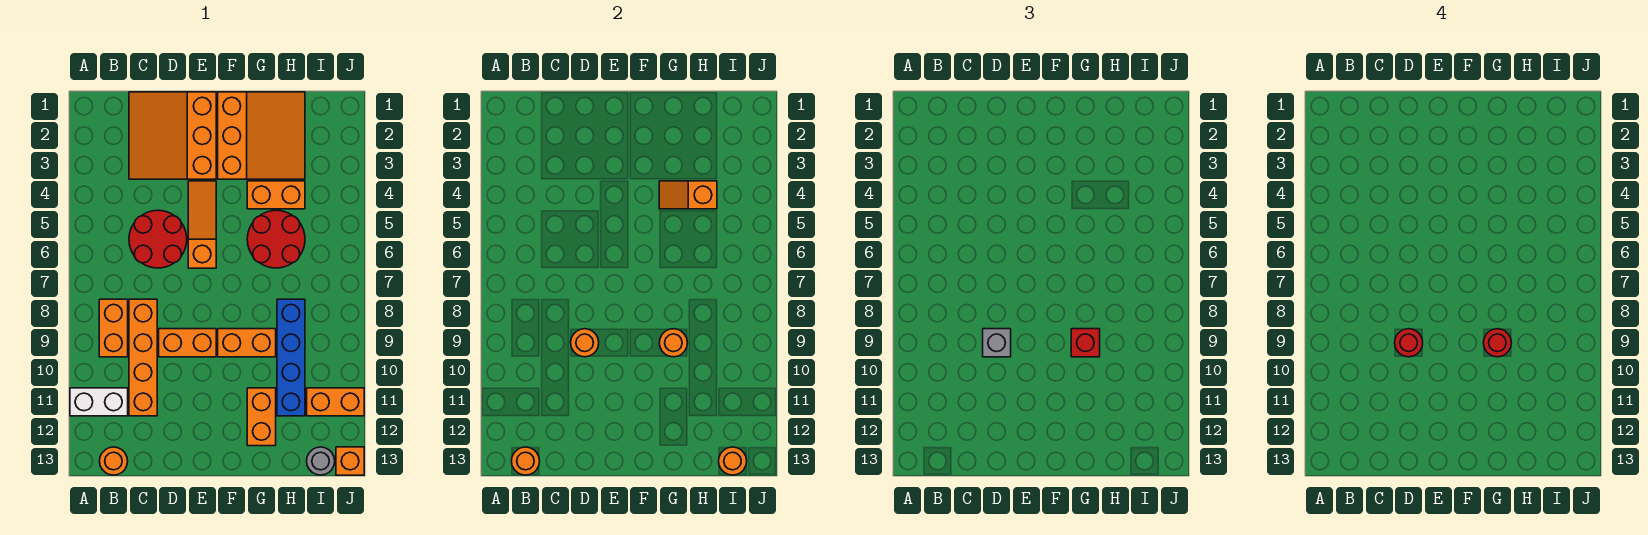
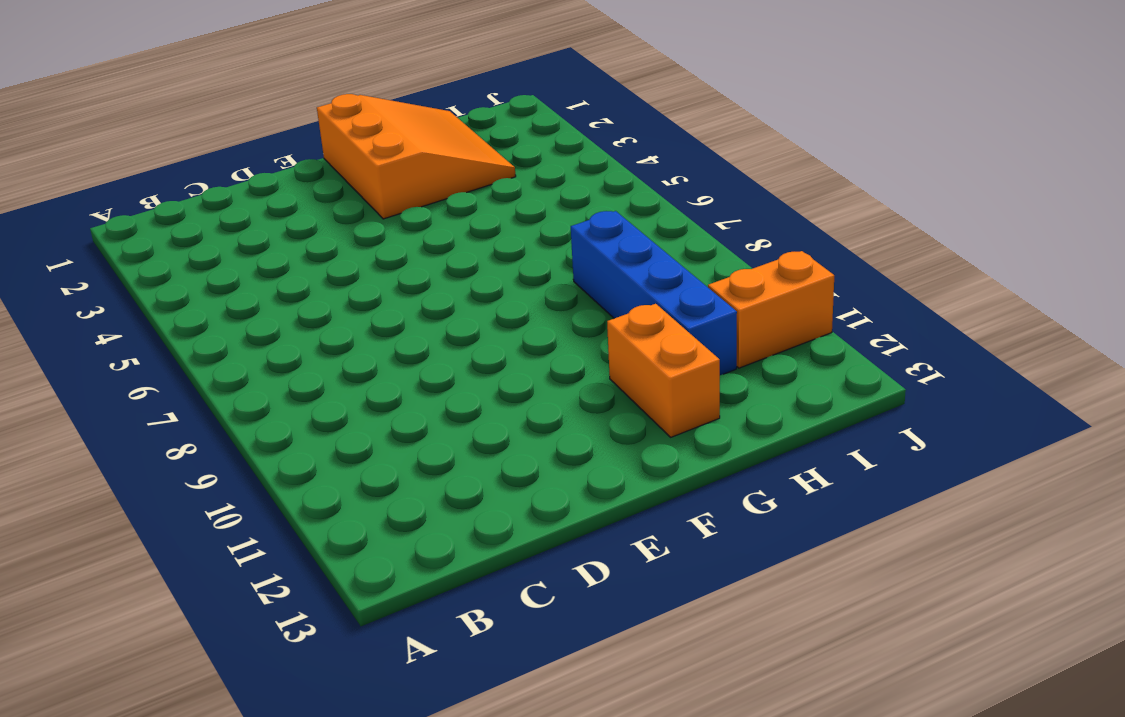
none -> white brick A11:B11 level 1
none -> orange brick B8:B9 level 1
none -> orange round brick B13 level 1

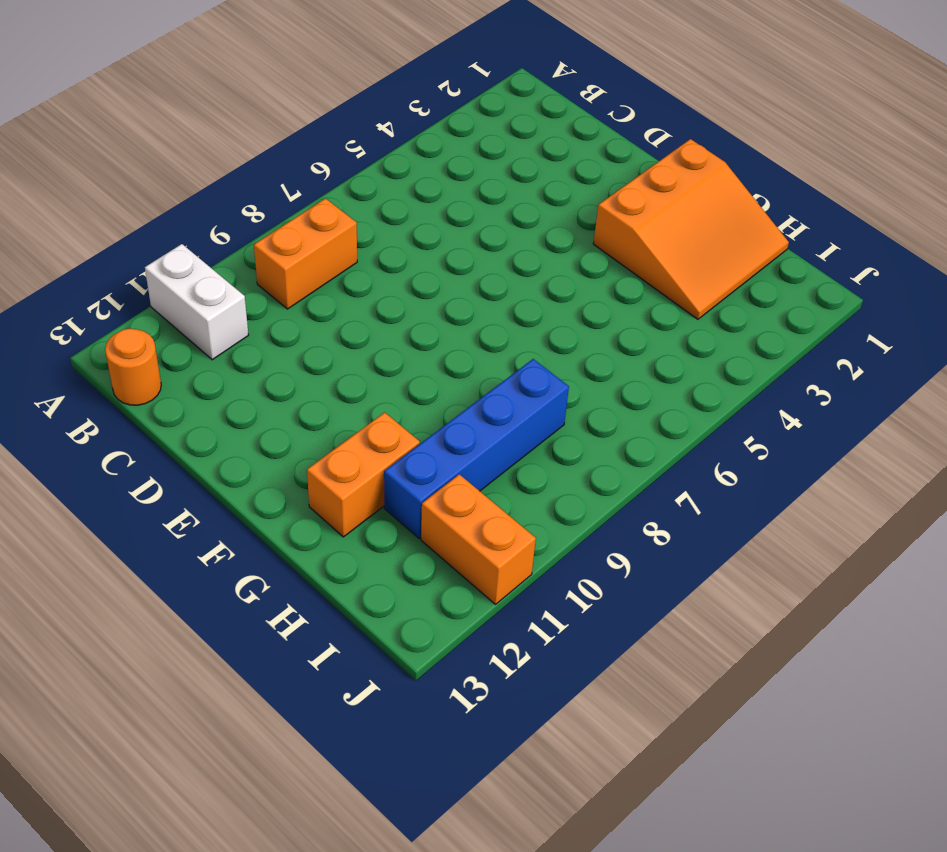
none -> orange slope C1:E3 level 1 top E
none -> red round brick C5:D6 level 1
none -> orange brick C8:C11 level 1

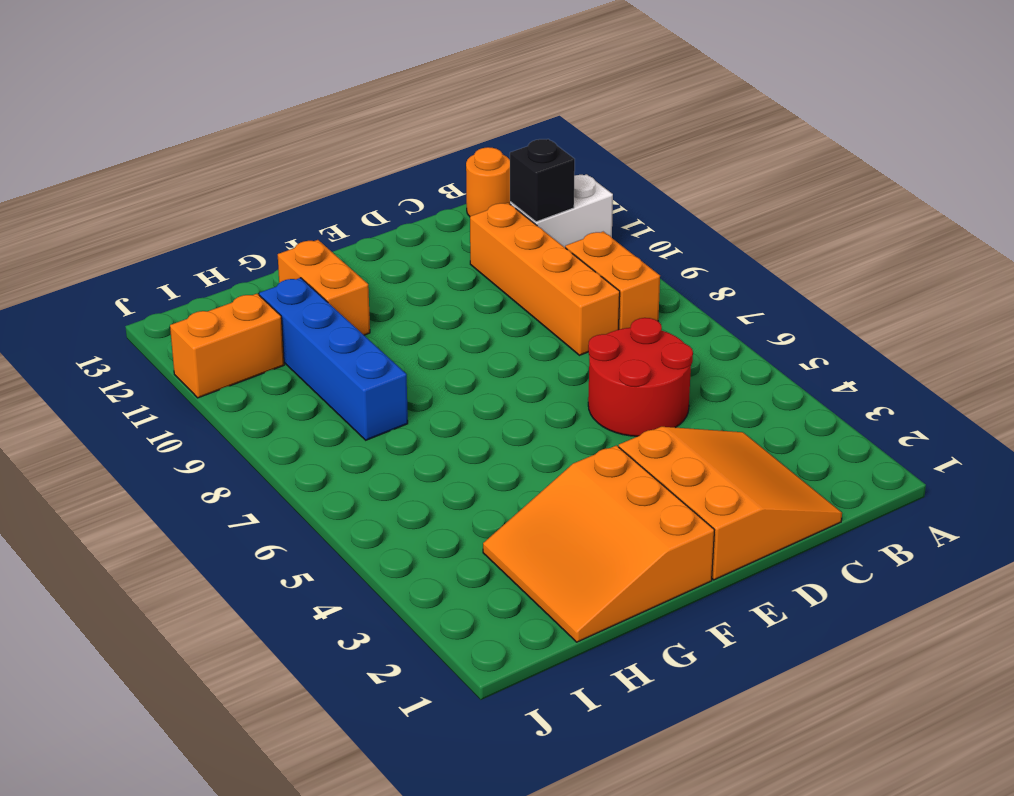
black brick B11 level 2 -> none
none -> orange brick D9:E9 level 1
none -> orange slope E4:E6 level 1 top 6
none -> orange brick F9:G9 level 1

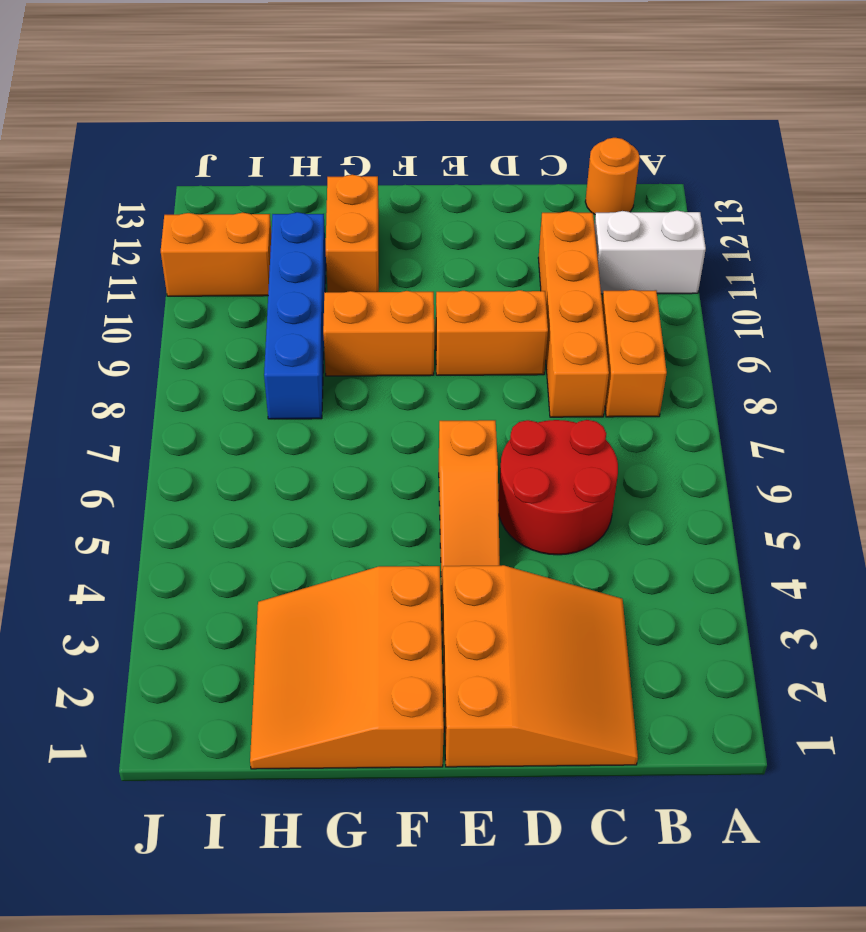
none -> orange brick G4:H4 level 1
none -> red round brick G5:H6 level 1
none -> grey round brick I13 level 1

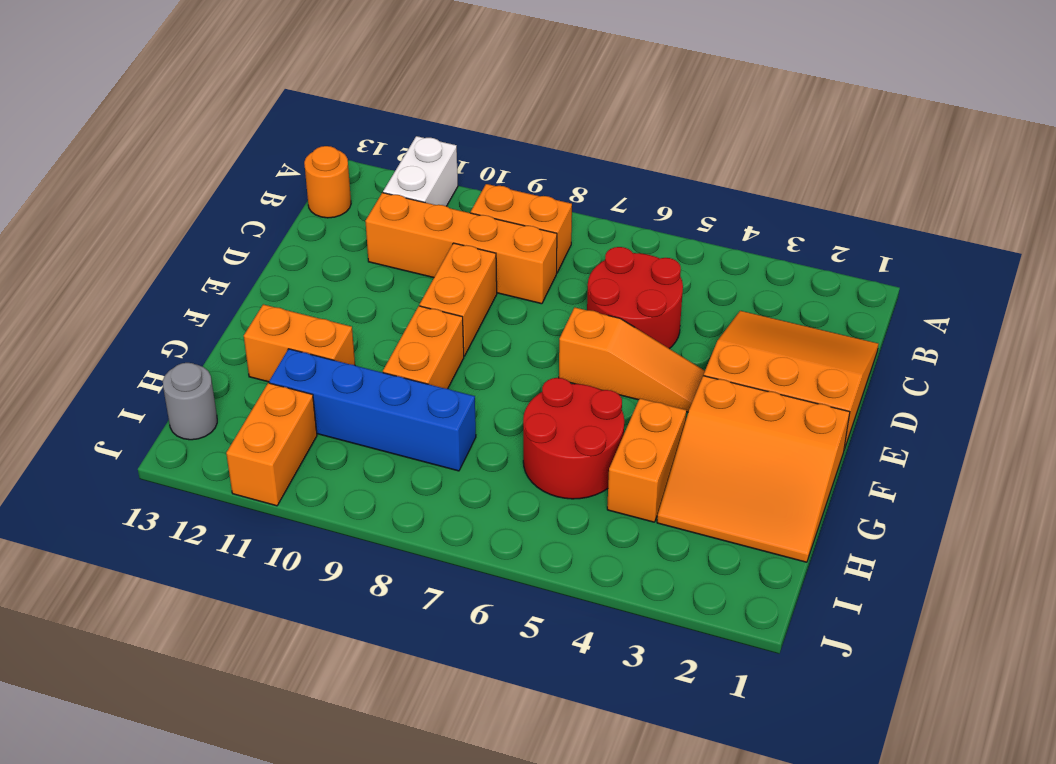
none -> orange brick J13 level 1
none -> orange round brick B13 level 2
none -> orange round brick D9 level 2

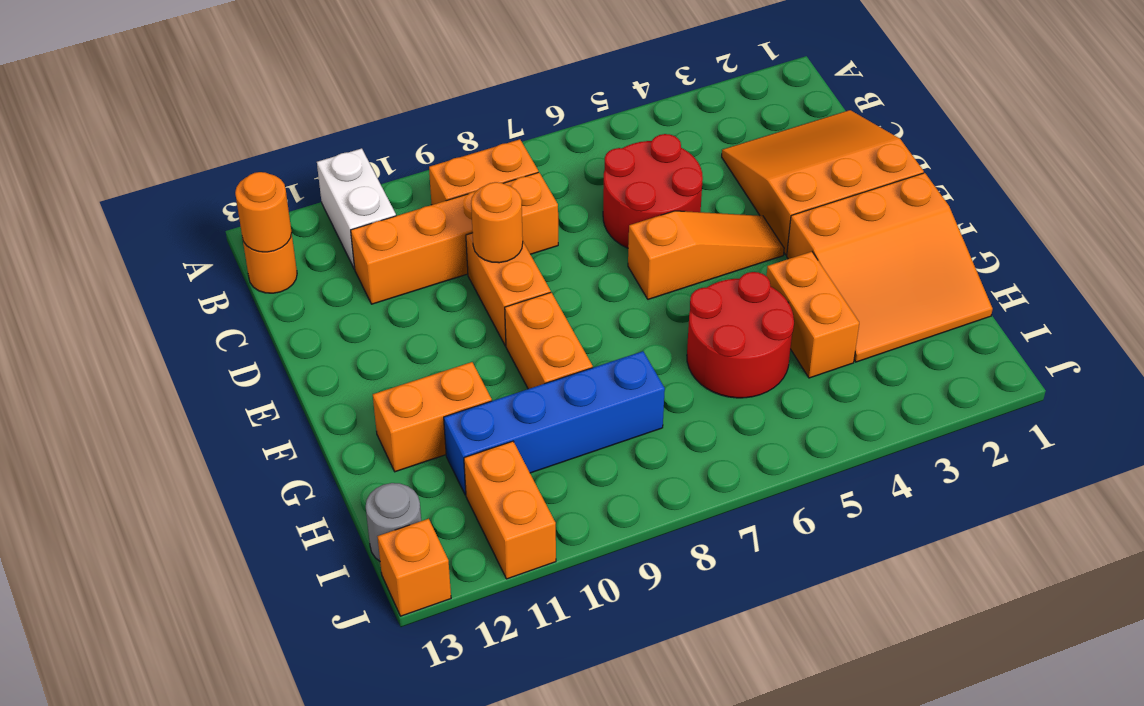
none -> orange slope G4:H4 level 2 top H
none -> orange round brick G9 level 2
none -> orange round brick I13 level 2

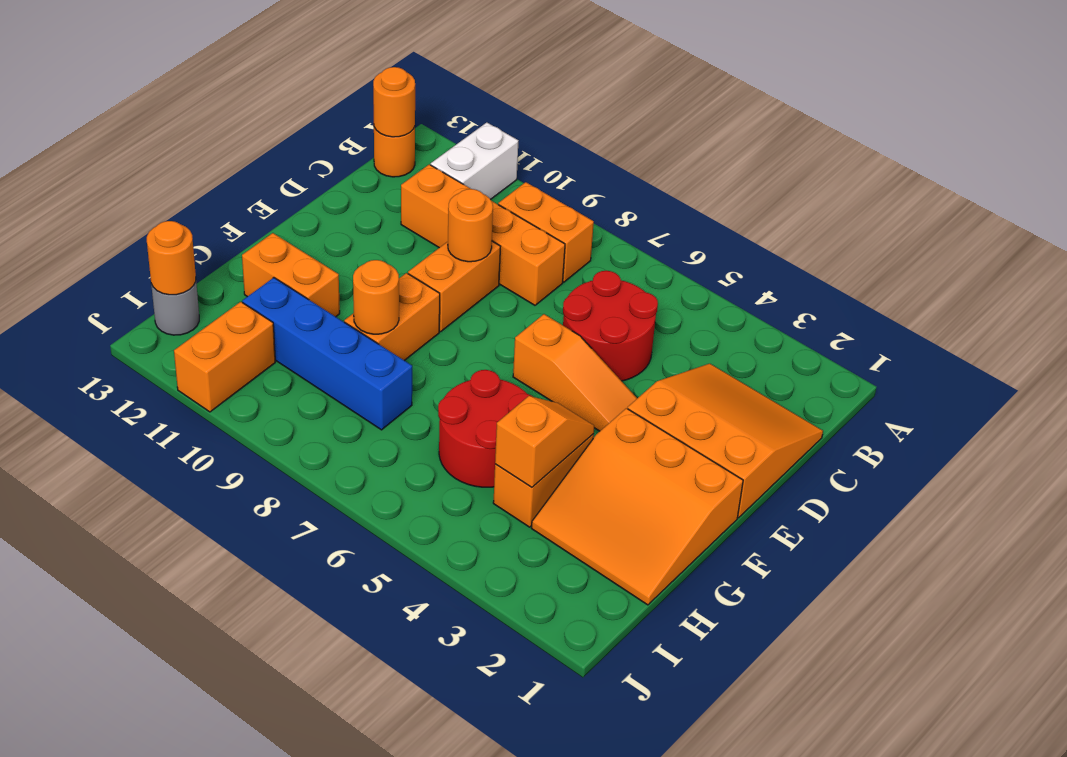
none -> orange brick J13 level 1
none -> grey brick D9 level 3
none -> red brick G9 level 3

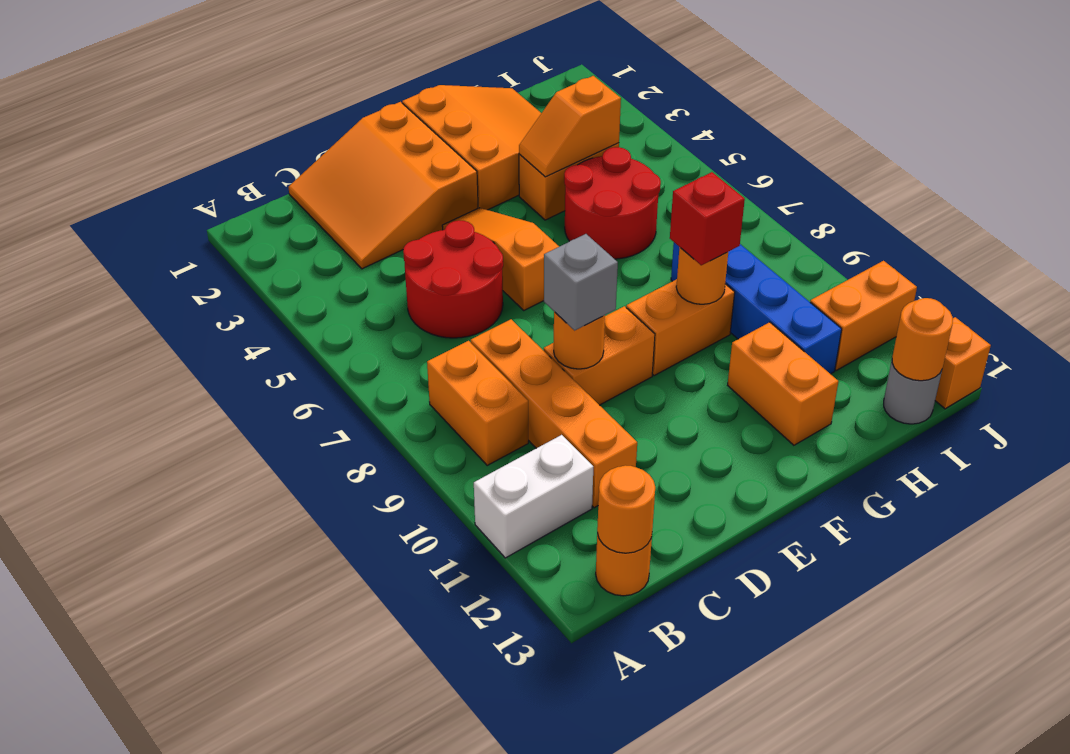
none -> red round brick D9 level 4
none -> red round brick G9 level 4

